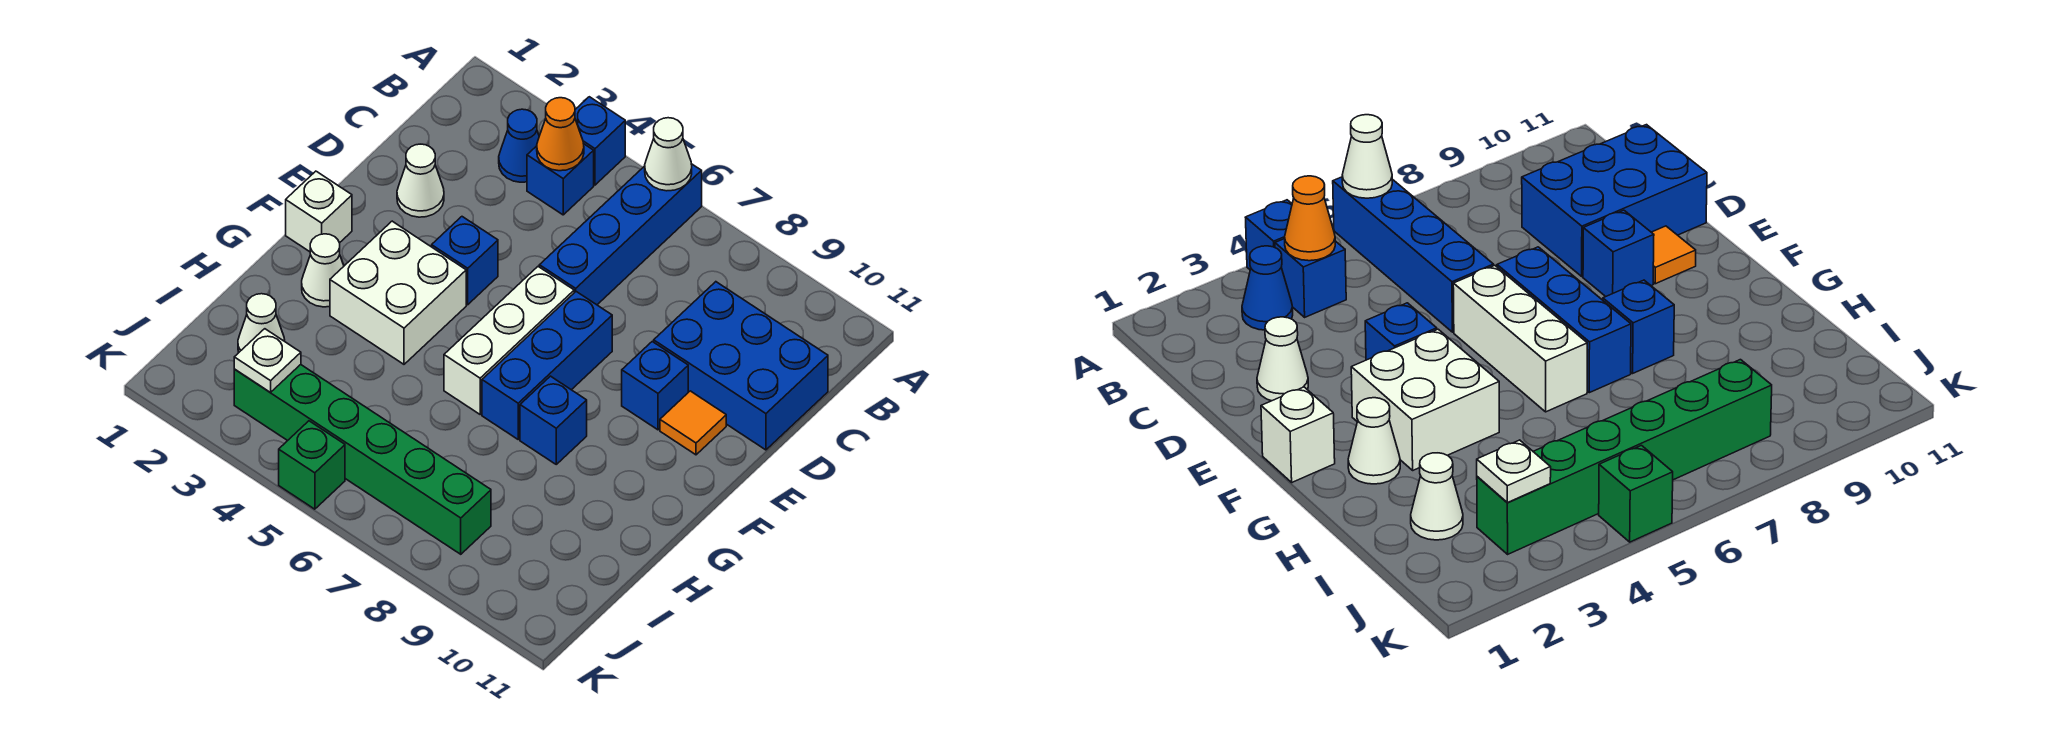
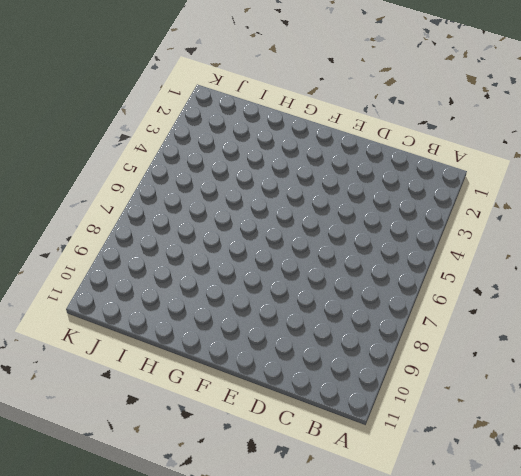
none -> blue brick A4 level 1
none -> blue brick A6:D6 level 1
none -> blue cone B3 level 1

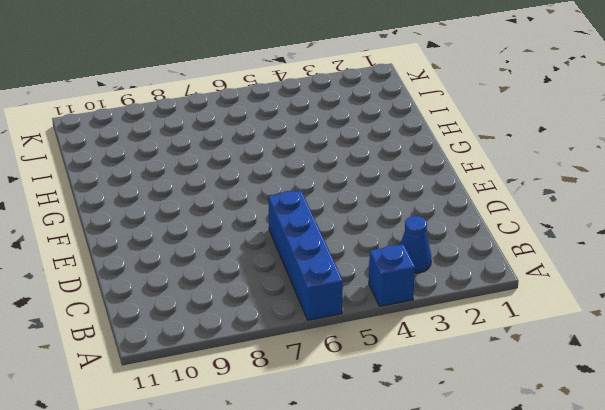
none -> blue brick B4 level 1
none -> blue brick C9:D11 level 1
none -> white cone D2 level 1

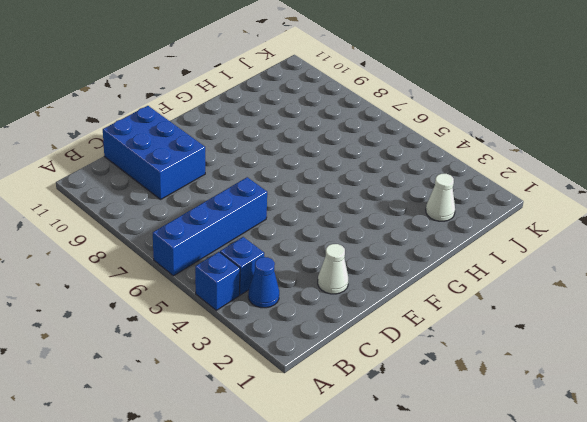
none -> blue brick E4 level 1
none -> white brick E6:G6 level 1
none -> blue brick E7:G7 level 1

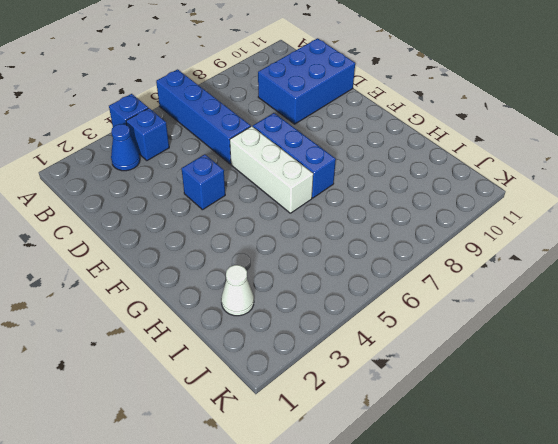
none -> white cone D2 level 1
none -> blue brick E9 level 1
none -> orange tile E10 level 1

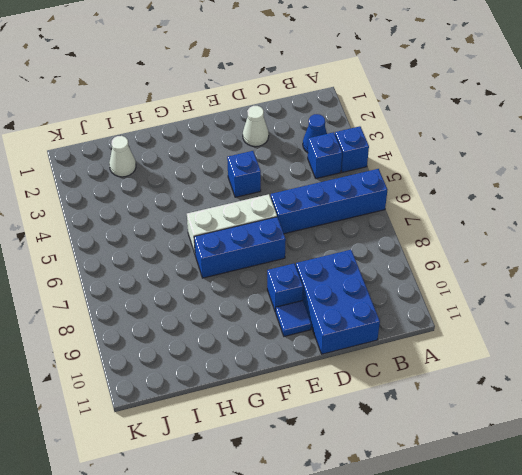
blue tile E10 level 1 -> orange tile E10 level 1
none -> white brick F1 level 1
none -> white brick F3:G4 level 1
none -> white cone G2 level 1

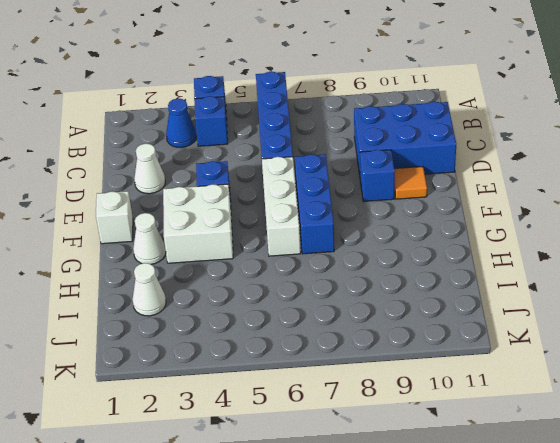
none -> blue brick G8 level 1
none -> green brick J3:J8 level 1
none -> green brick K5 level 1

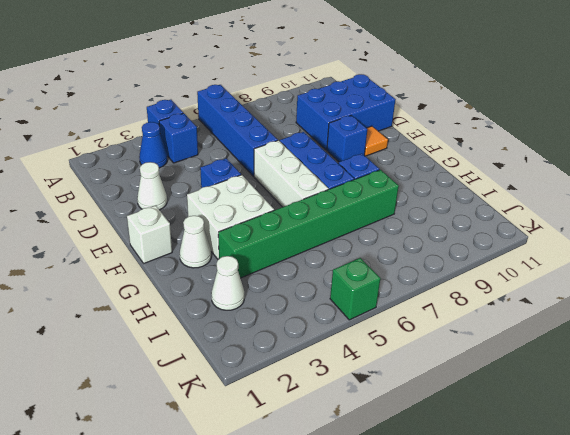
green brick H3:H8 level 1 -> green brick J3:J8 level 1
none -> white cone A6 level 2
none -> orange cone B4 level 2
none -> white plate J3 level 2

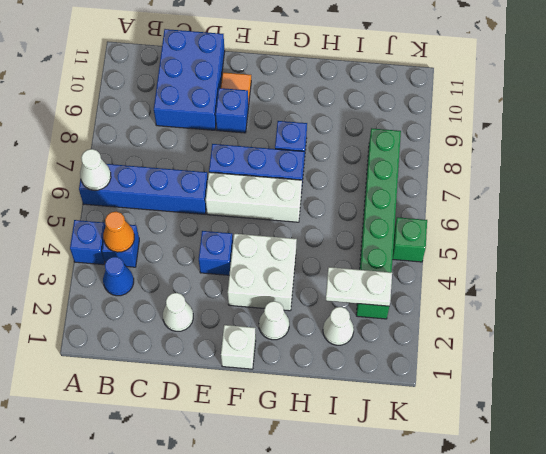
white plate I3:J3 level 2 -> white plate J3 level 2

